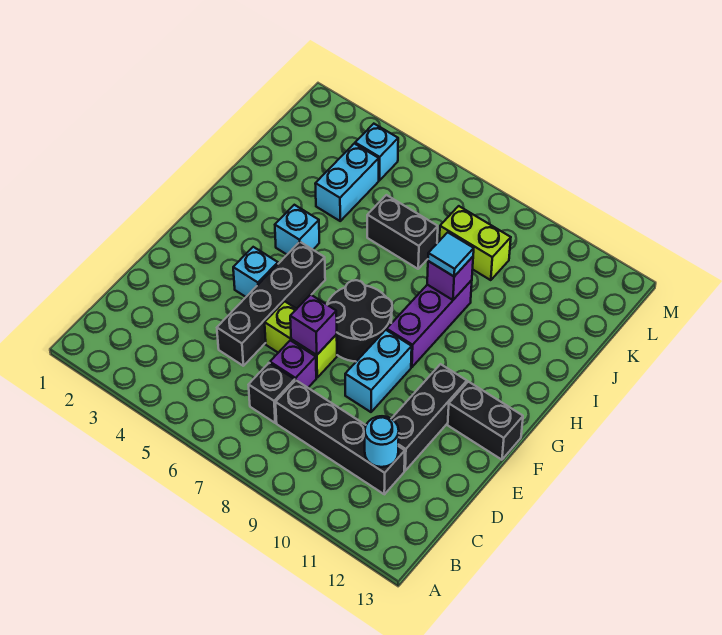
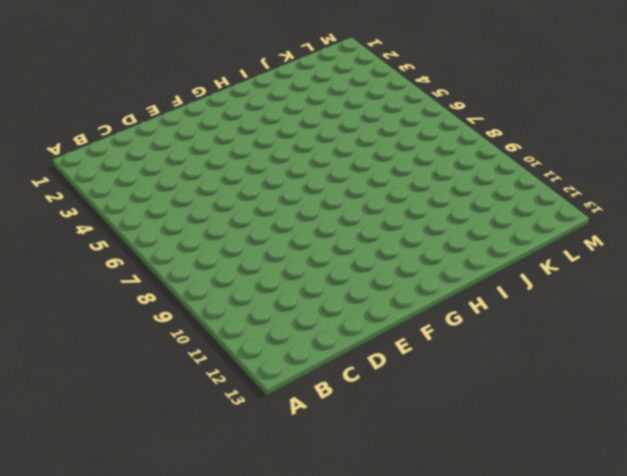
none -> black brick C7 level 1
none -> black brick C8:C11 level 1
none -> black brick D5:G5 level 1

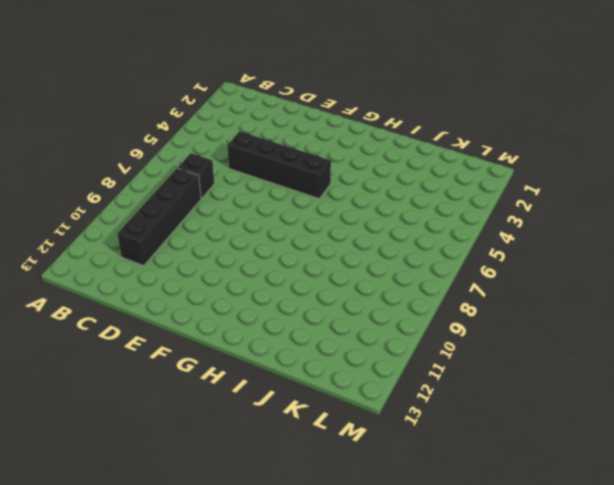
none -> purple brick D7 level 1
none -> black brick D11:F11 level 1
none -> lime brick E6:E7 level 1

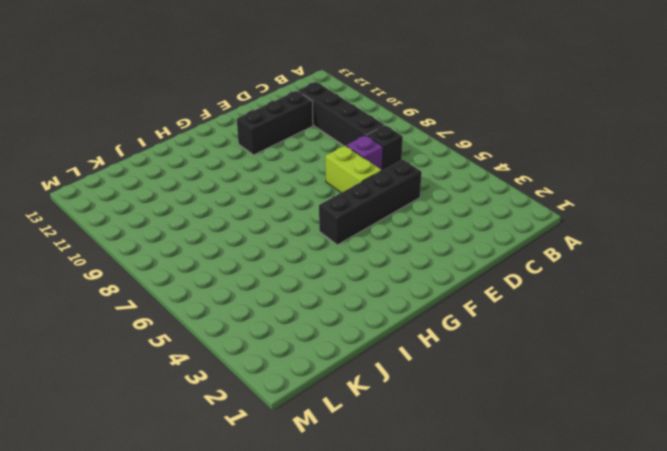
none -> cyan brick E9:F9 level 1
none -> cyan brick F4 level 1
none -> black round brick F7:G8 level 1

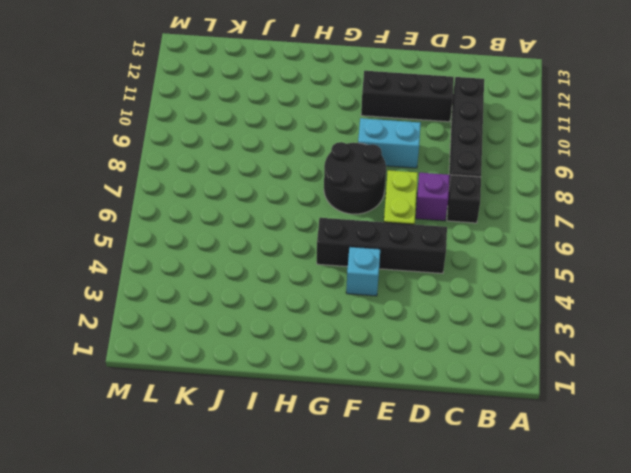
none -> black brick F12:F13 level 1
none -> purple brick G9:I9 level 1
none -> cyan brick H4 level 1

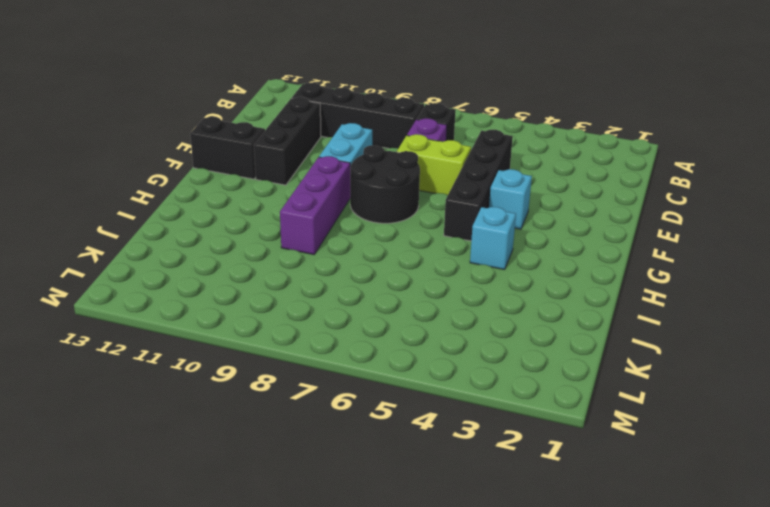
none -> cyan brick J4:K4 level 1
none -> black brick J6:J7 level 1
none -> lime brick K8:K9 level 1

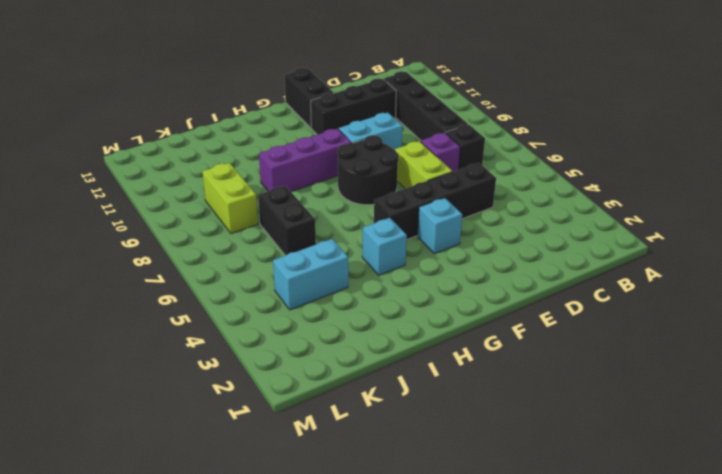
none -> cyan brick L4 level 1
none -> cyan round brick C11 level 2
none -> purple brick E7 level 2

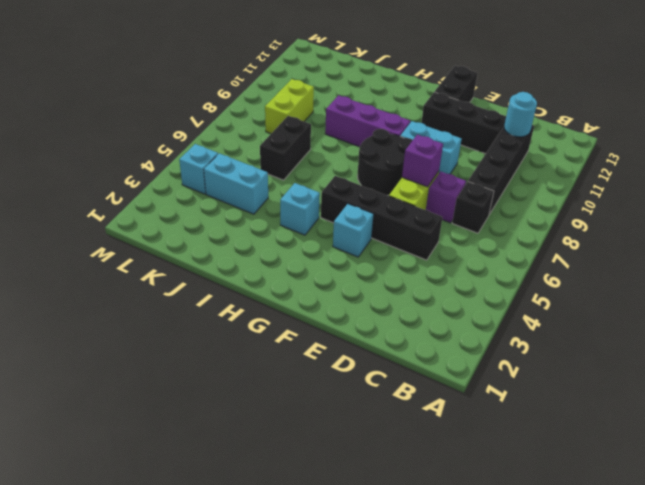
none -> purple brick I9 level 2
none -> cyan tile I9 level 3

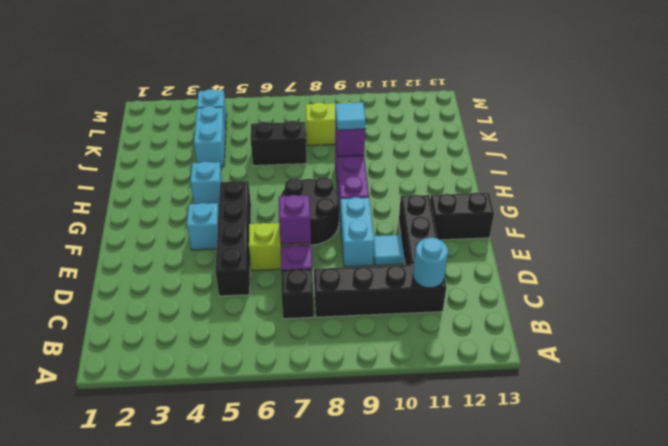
cyan tile E10 level 1 -> none

